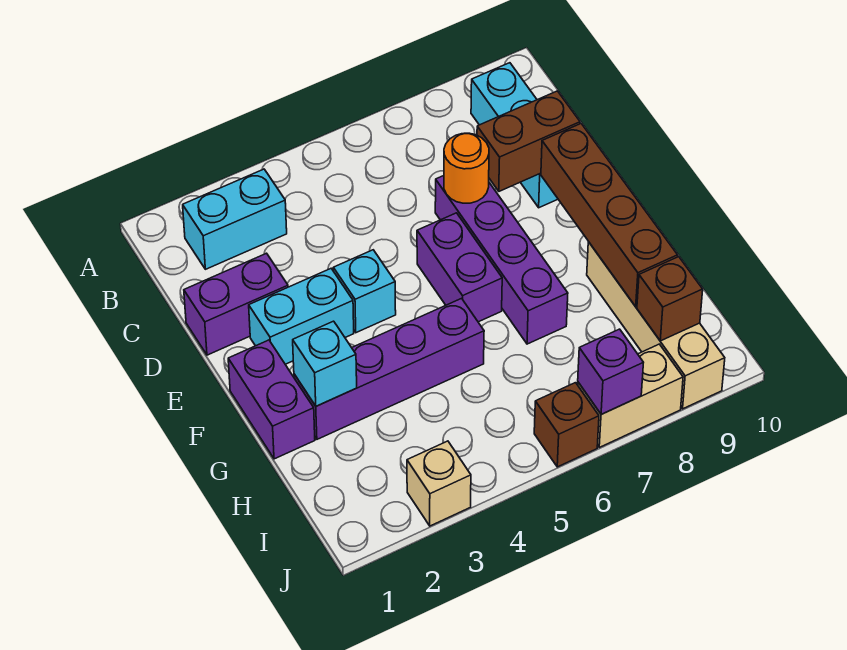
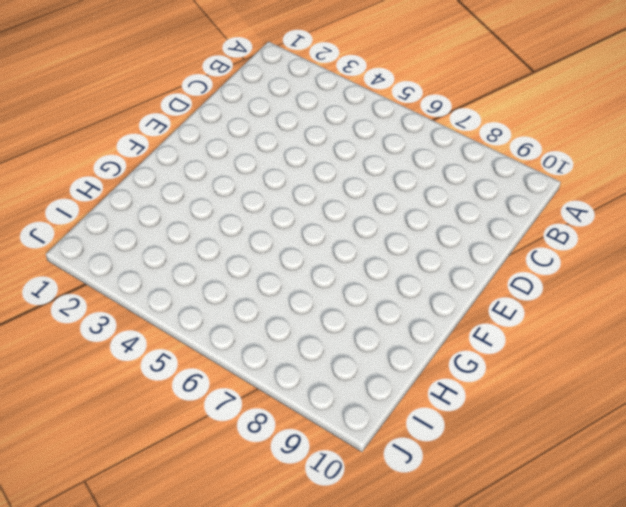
none -> cyan brick B2:B3 level 1
none -> cyan brick B9:D9 level 1
none -> purple brick D1:D2 level 1

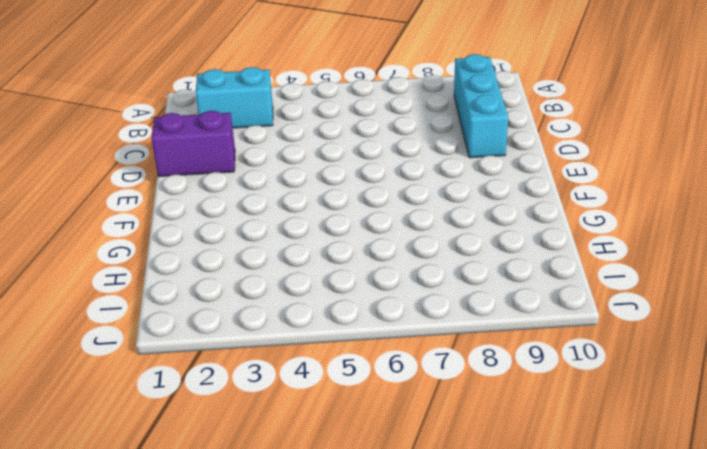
none -> purple brick D7:G7 level 1
none -> cyan brick E2:E3 level 1
none -> cyan brick E4 level 1

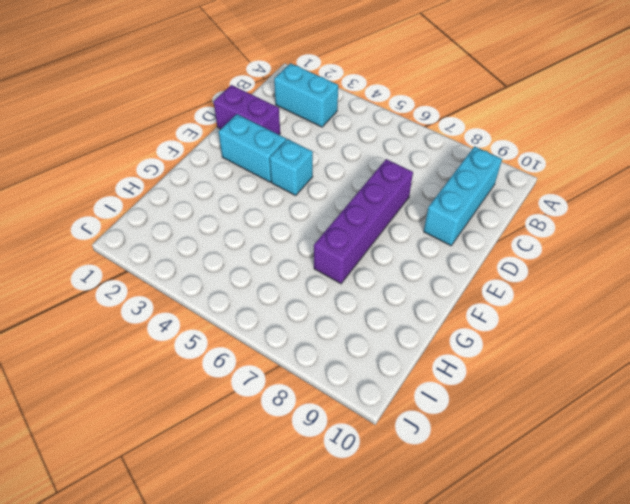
none -> purple brick E6:F6 level 1
none -> purple brick F1:G1 level 1
none -> purple brick G2:G5 level 1

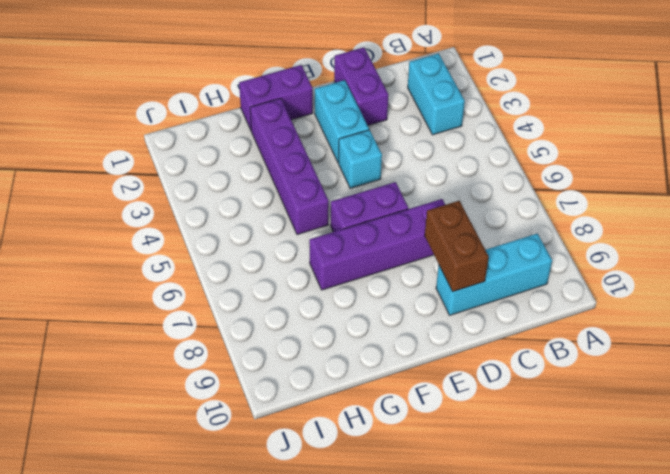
none -> tan brick G9:J9 level 1
none -> tan brick J3 level 1
none -> brown brick J6 level 1

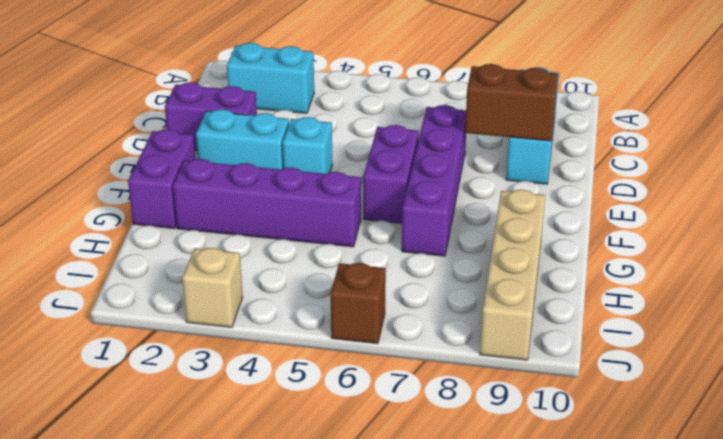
none -> tan brick J7:J8 level 1
none -> orange round brick D7 level 2
none -> brown brick E9:H9 level 2

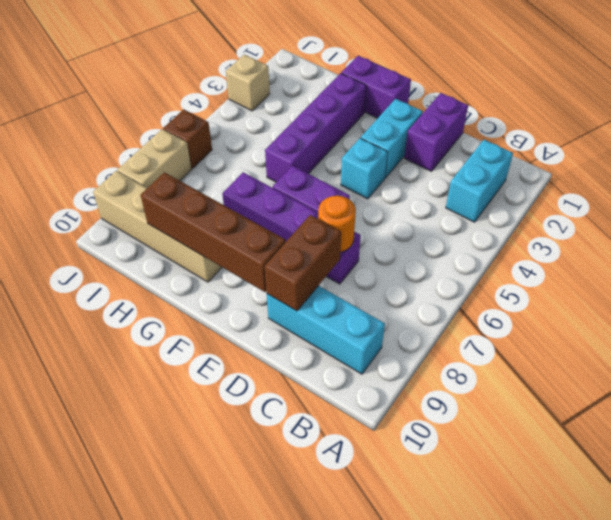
none -> cyan brick G2 level 2
none -> brown brick I9 level 2
none -> purple brick J7 level 2

